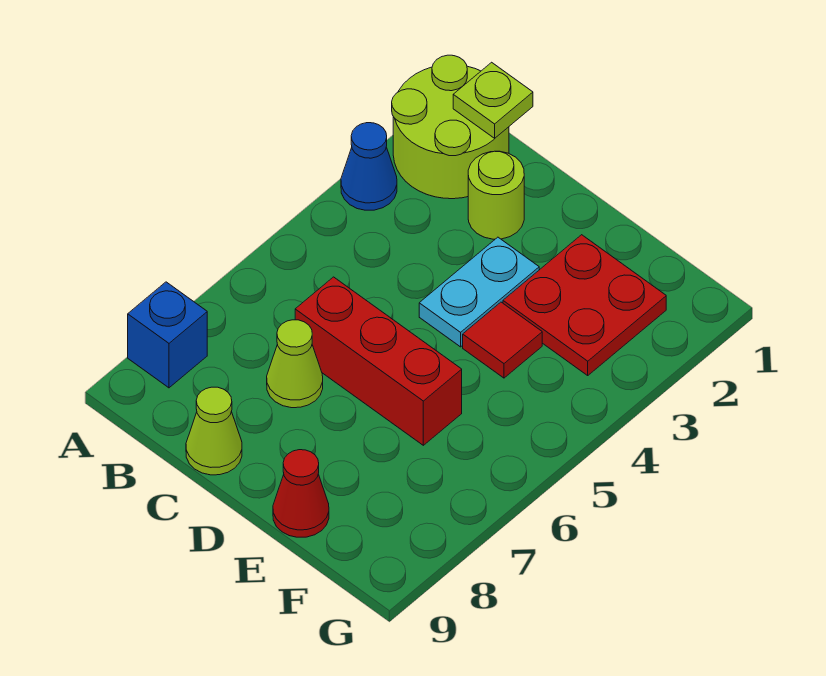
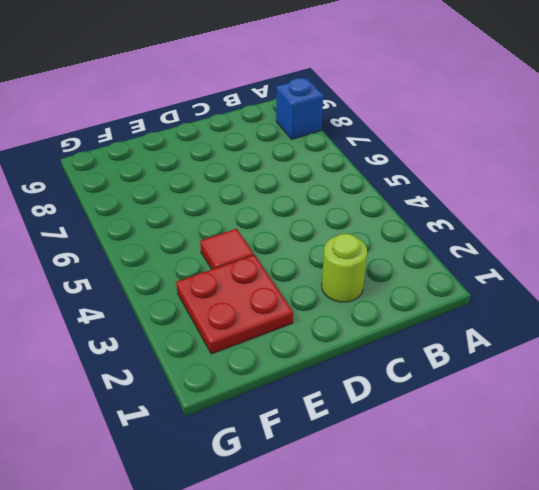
none -> lime round brick A1:B2 level 1
none -> blue cone A3 level 1
none -> red brick C6:E6 level 1

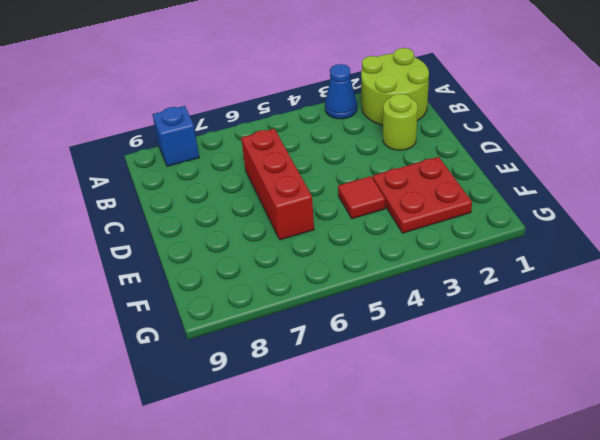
none -> lime cone C7 level 1
none -> lime cone C9 level 1
none -> cyan plate D3:D4 level 1

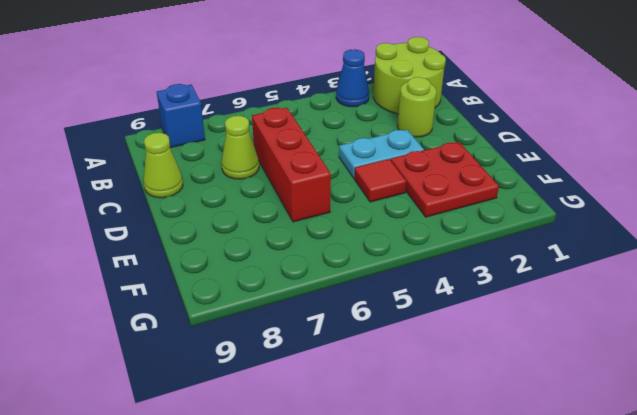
none -> red cone E9 level 1
none -> lime plate B1 level 2

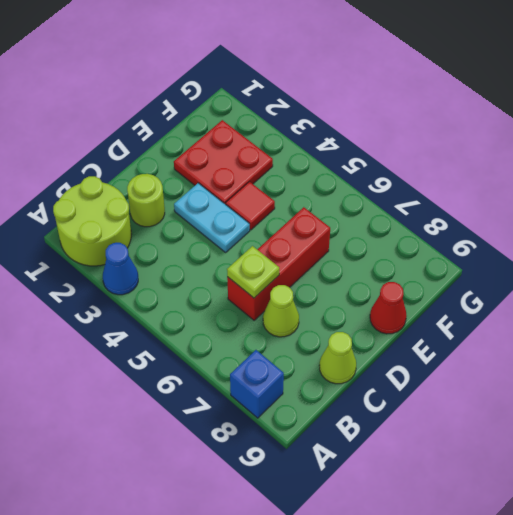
lime plate C6 level 2 -> lime plate B1 level 2

